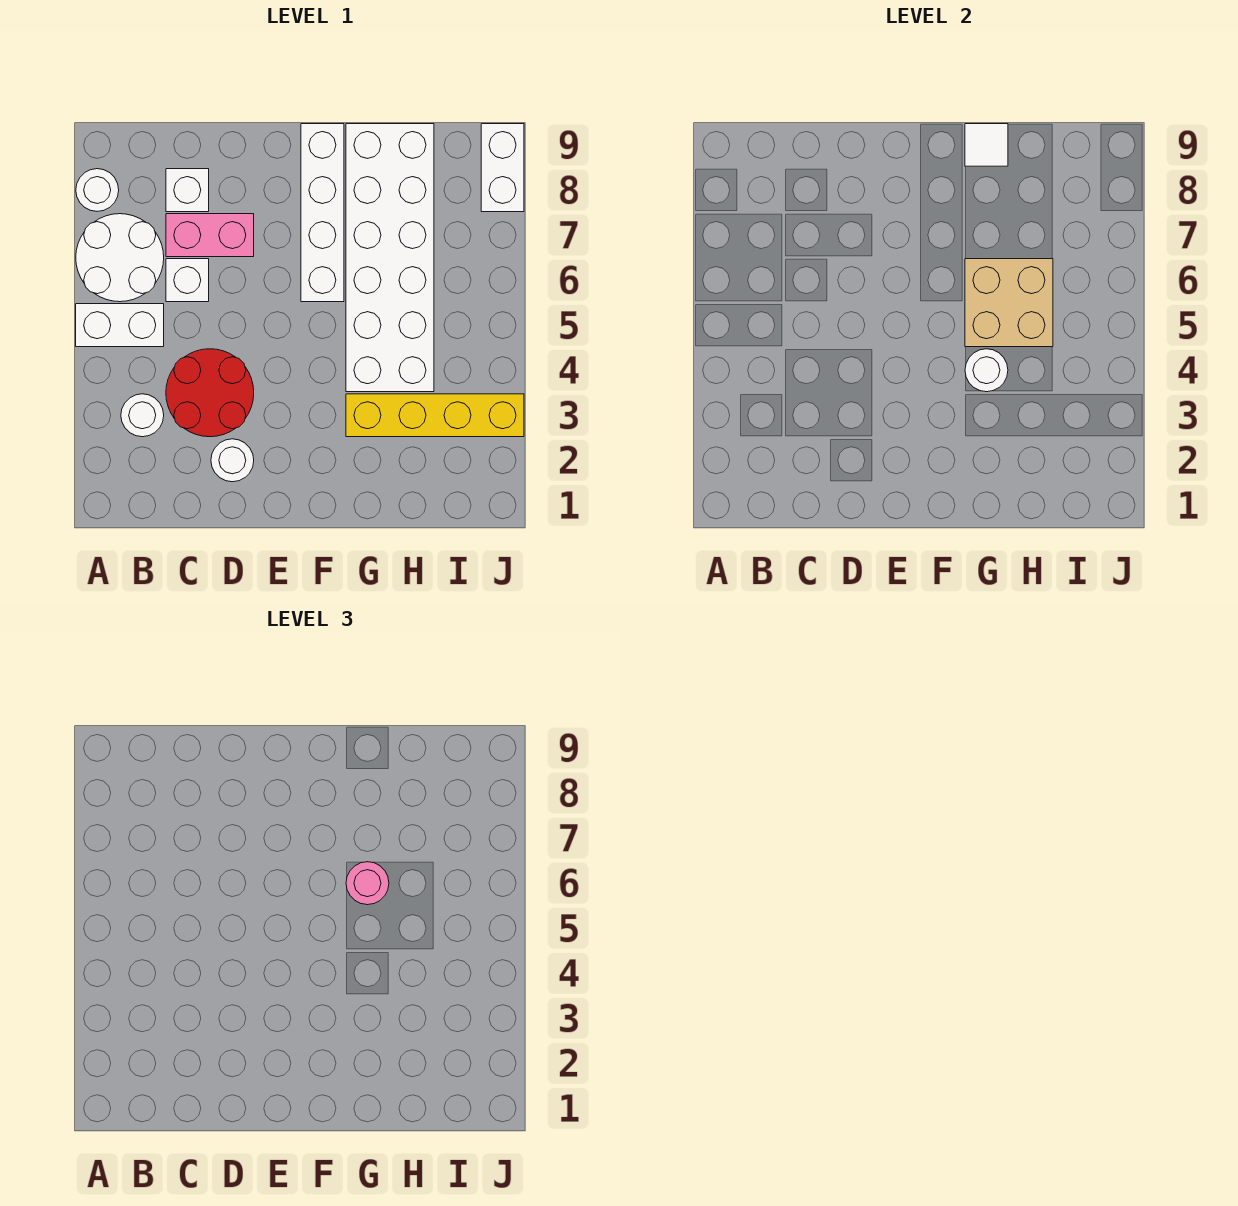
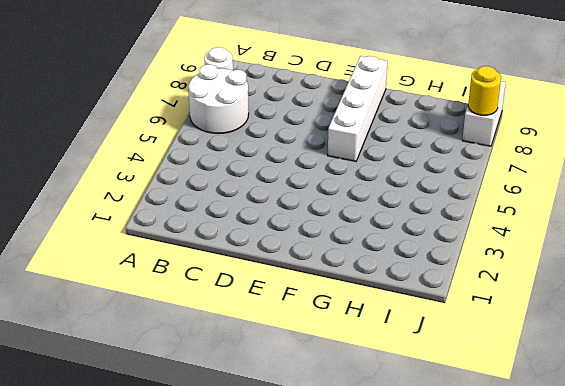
yellow round brick J8 level 2 -> none
none -> white brick A5:B5 level 1
none -> white round brick B3 level 1
none -> red round brick C3:D4 level 1

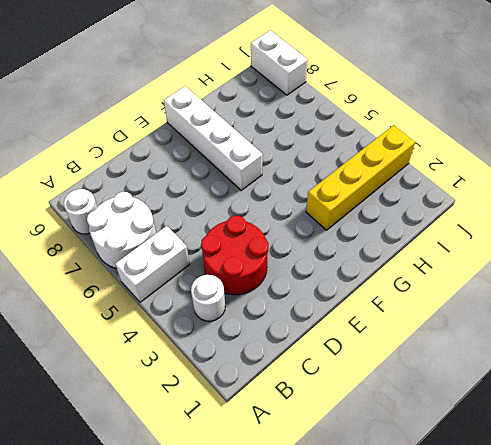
none -> white brick C6 level 1
none -> pink brick C7:D7 level 1
none -> white brick C8 level 1

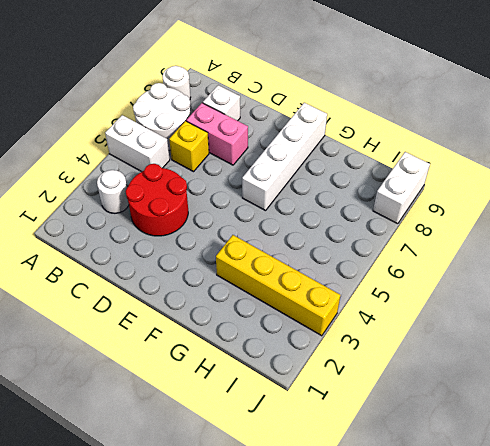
yellow brick C6 level 1 -> white brick C6 level 1
none -> white round brick D2 level 1
none -> white brick G4:H9 level 1
none -> white round brick G4 level 2

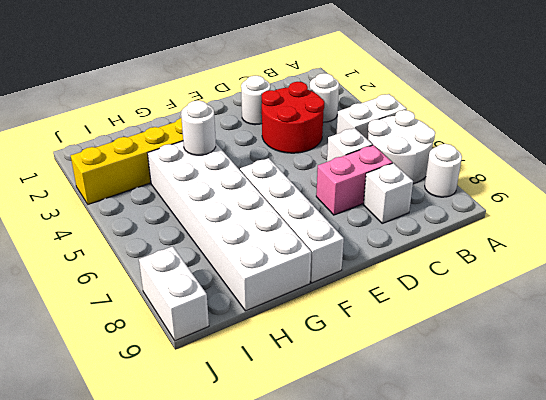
none -> tan brick G5:H6 level 2
none -> white tile G9 level 2
none -> pink round brick G6 level 3

